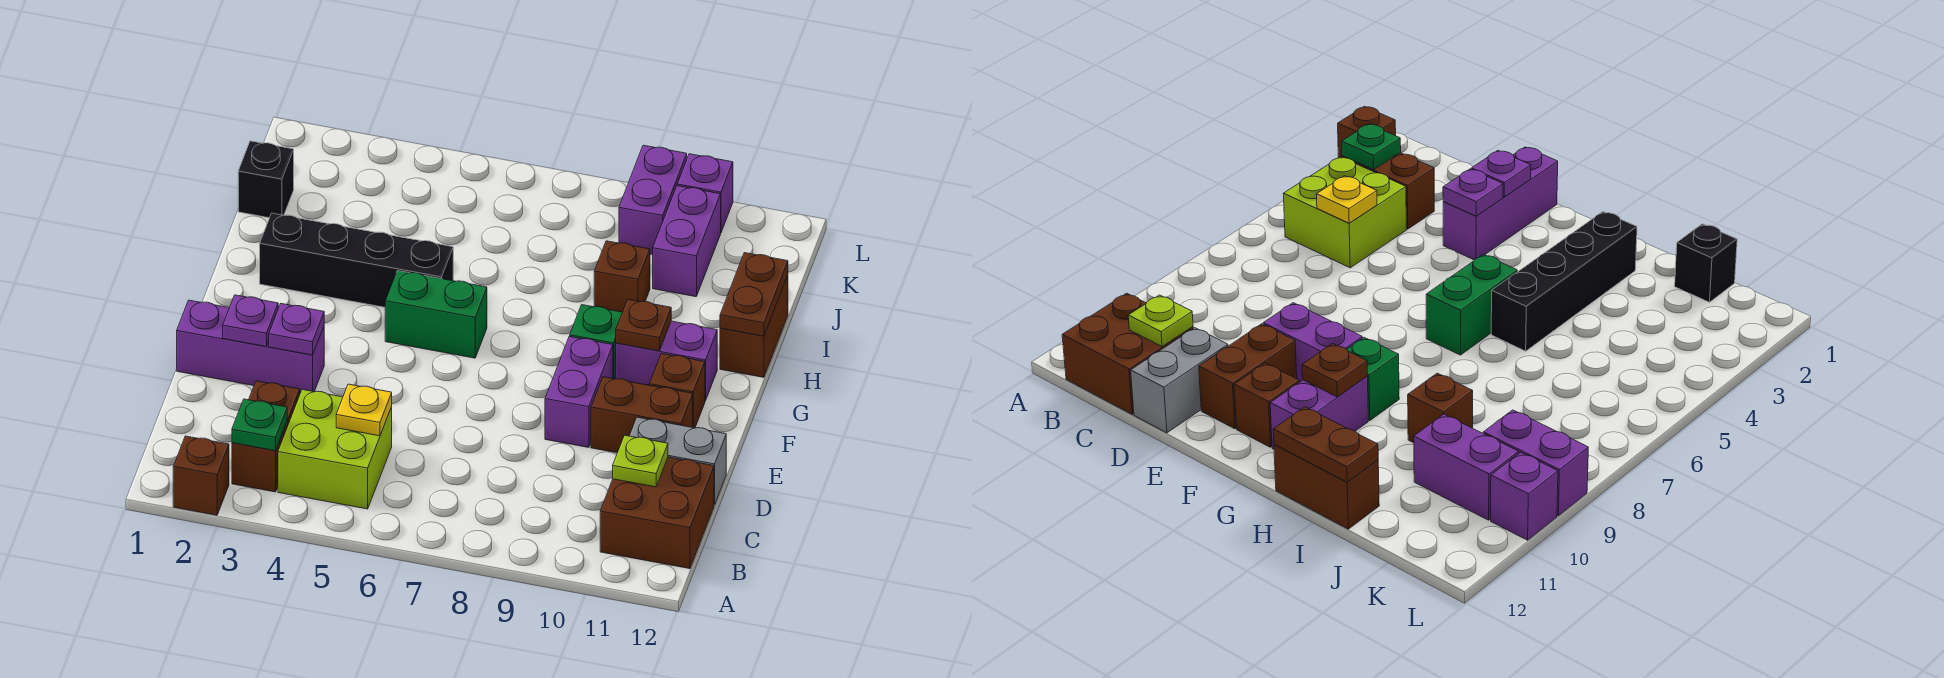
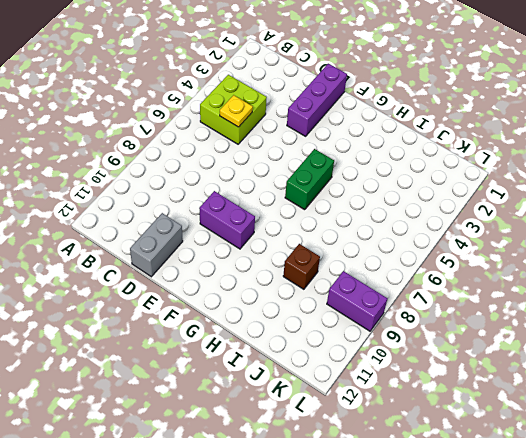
none -> brown brick A2 level 1
none -> brown brick B3:C3 level 1
none -> brown brick B11:C12 level 1

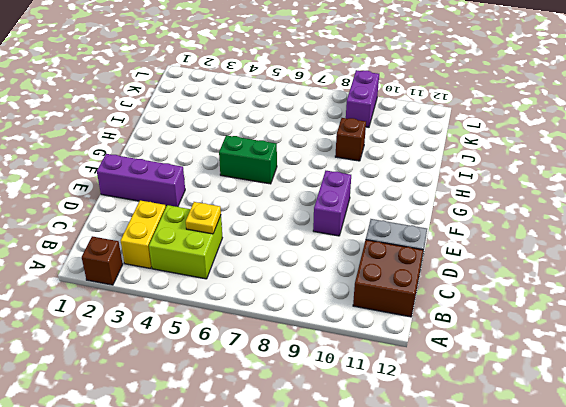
yellow brick B3:C3 level 1 -> brown brick B3:C3 level 1
none -> brown brick E10:E11 level 1
none -> brown brick F11 level 1
none -> green brick G9 level 1

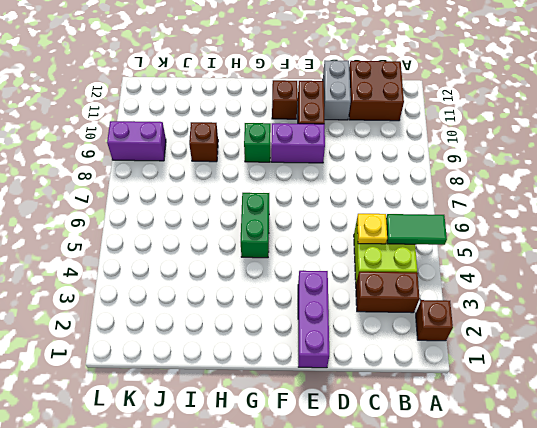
green tile A5:B5 level 2 -> none
none -> purple brick G10:G11 level 1
none -> black brick H2:H5 level 1
none -> brown brick H12:I12 level 1

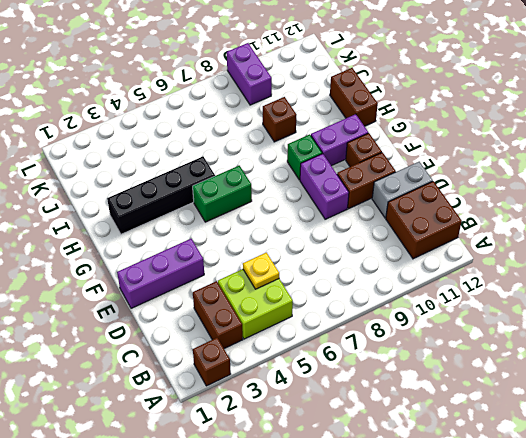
none -> black brick J1 level 1
none -> purple brick J10:K10 level 1
none -> purple brick L10 level 1

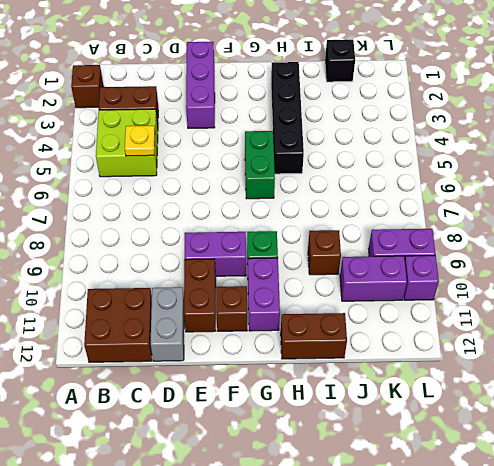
none -> green plate B3 level 2
none -> lime plate C11 level 2
none -> purple plate E2 level 2

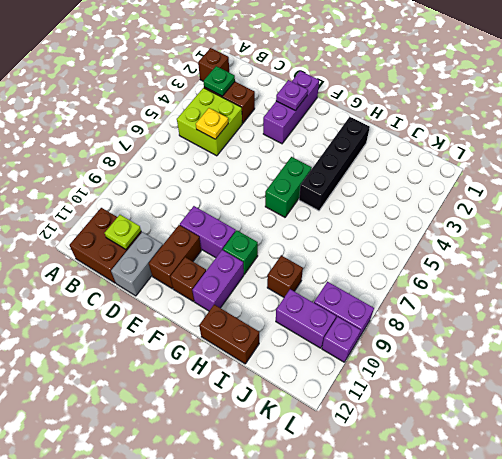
none -> black brick J1 level 1
none -> purple plate E3 level 2
none -> brown plate G10 level 2

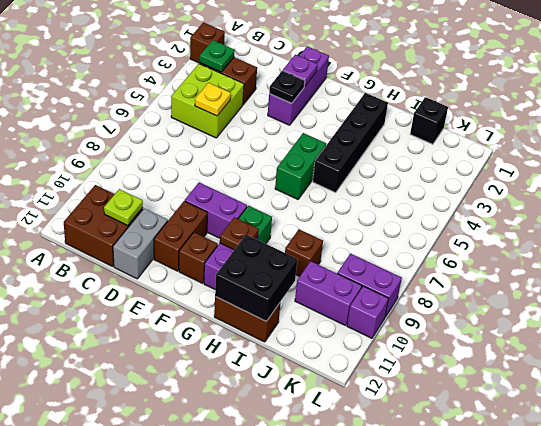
black plate E3 level 2 -> purple plate E3 level 2
black brick H11:I12 level 2 -> brown plate H12:I12 level 2

